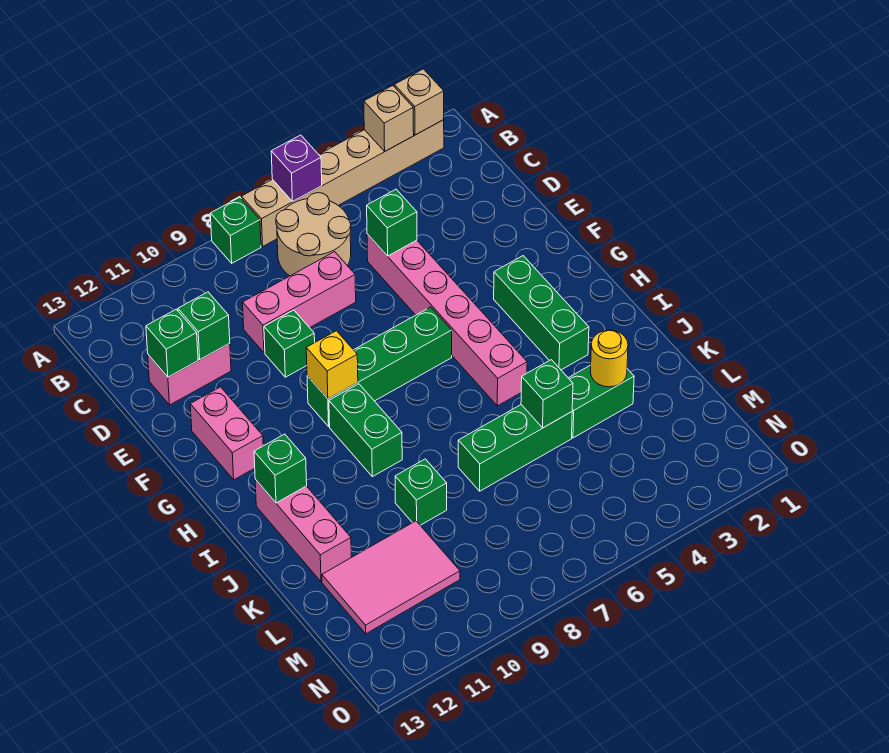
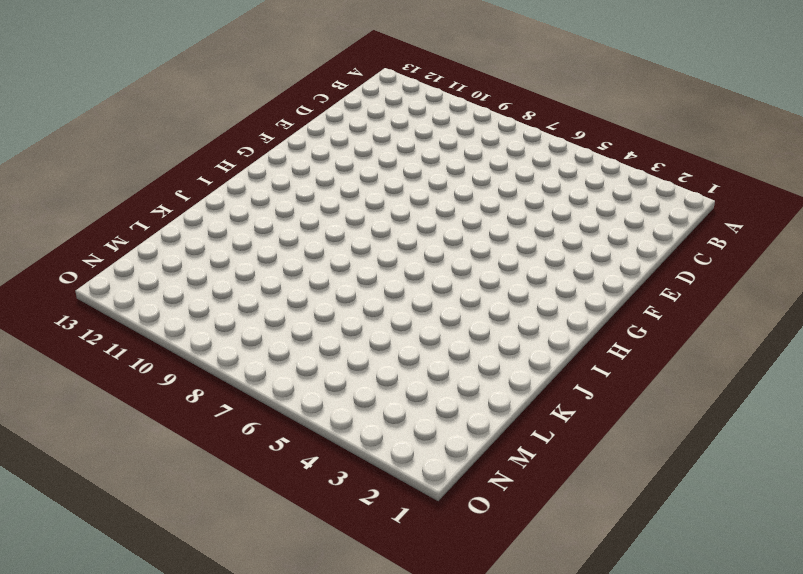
none -> tan brick A2:A7 level 1
none -> green brick A8 level 1
none -> tan round brick B6:C7 level 1

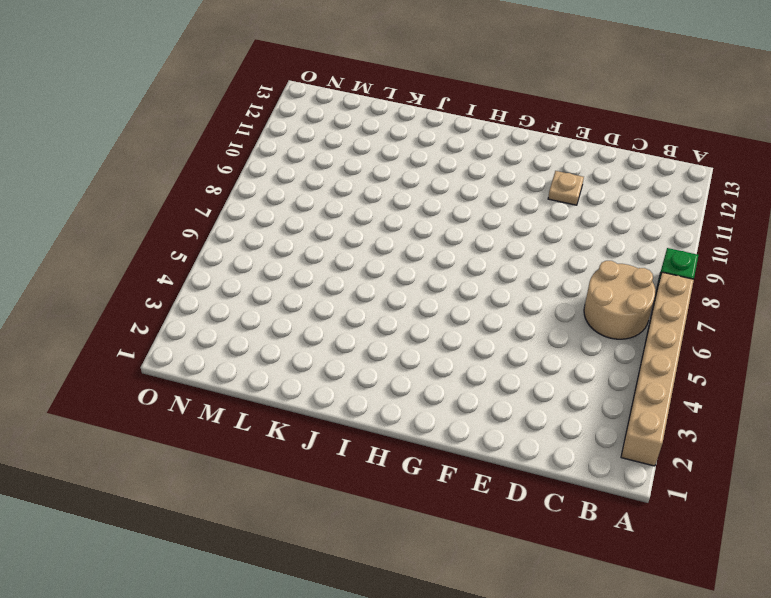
tan plate E11 level 1 -> none
none -> pink brick D5:I5 level 1
none -> pink brick D7:D9 level 1
none -> pink brick D11:D12 level 1

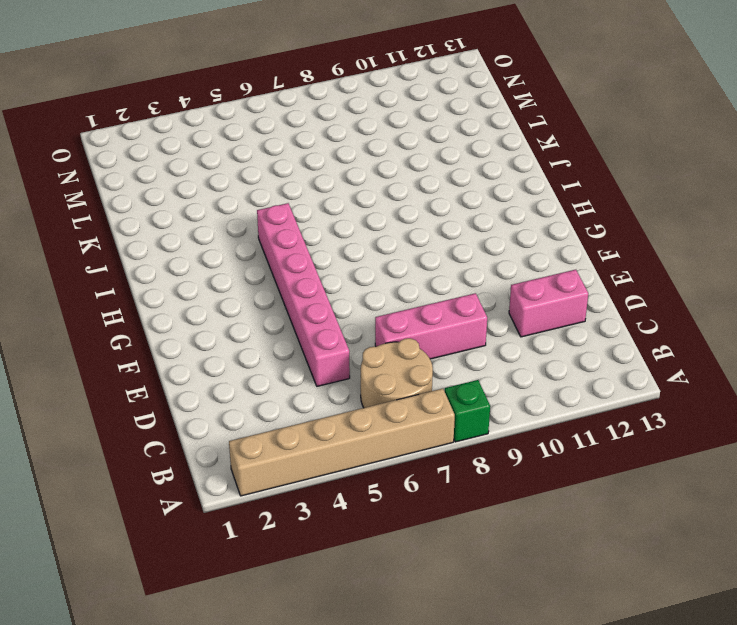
none -> green brick E9 level 1
none -> pink brick F12:G12 level 1
none -> green brick G3:I3 level 1

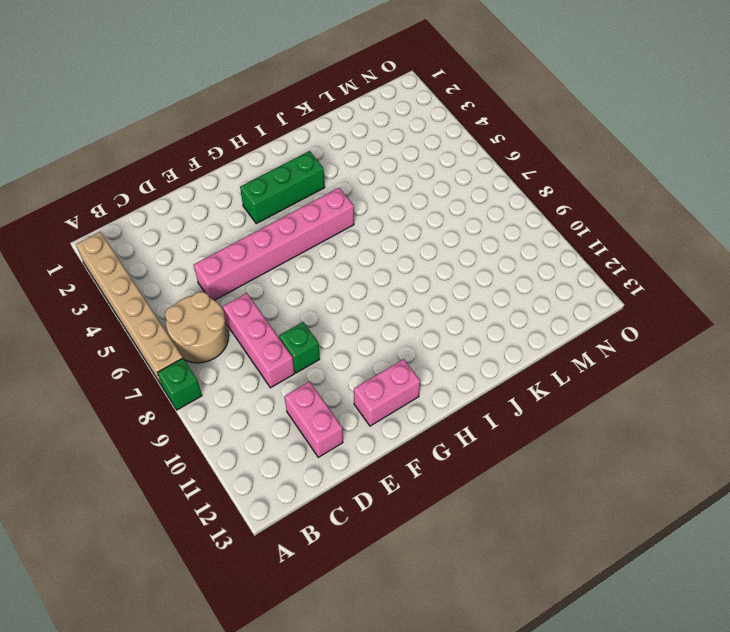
none -> green brick G6:G9 level 1
none -> green brick H9:I9 level 1
none -> pink brick I12:K12 level 1

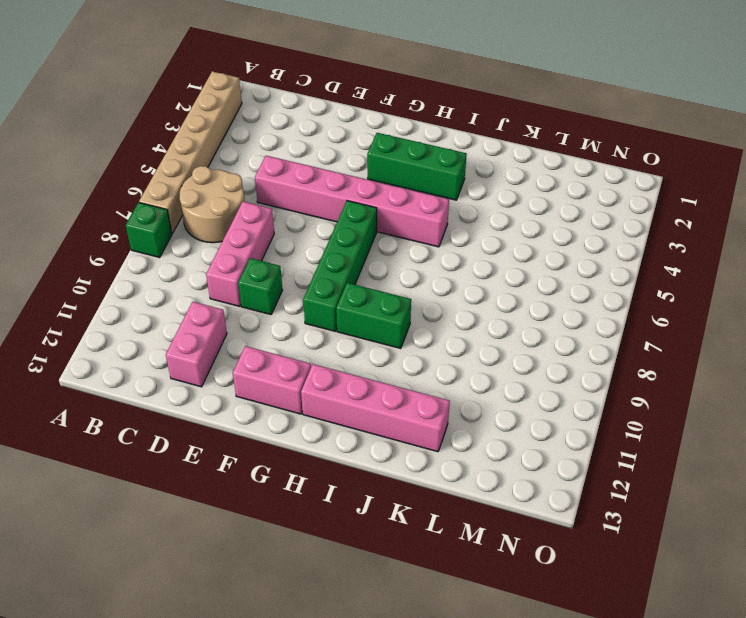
pink brick H12:K12 level 1 -> pink brick I12:K12 level 1
none -> green brick K3:K4 level 1
none -> green brick K5:K7 level 1
none -> green brick K9 level 1

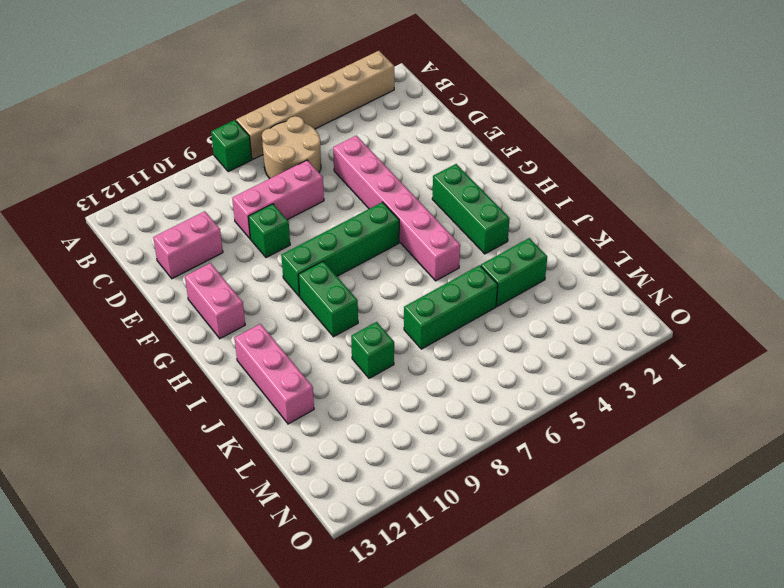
none -> pink tile L10:M12 level 1
none -> tan brick A2 level 2
none -> tan brick A3 level 2

